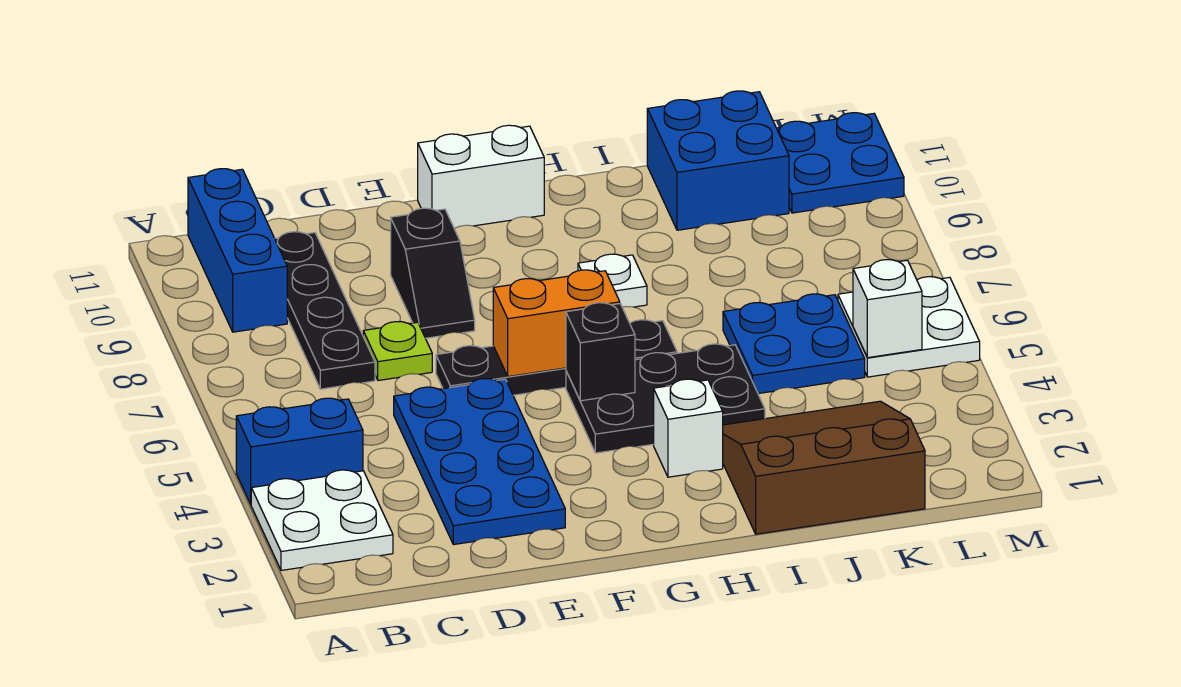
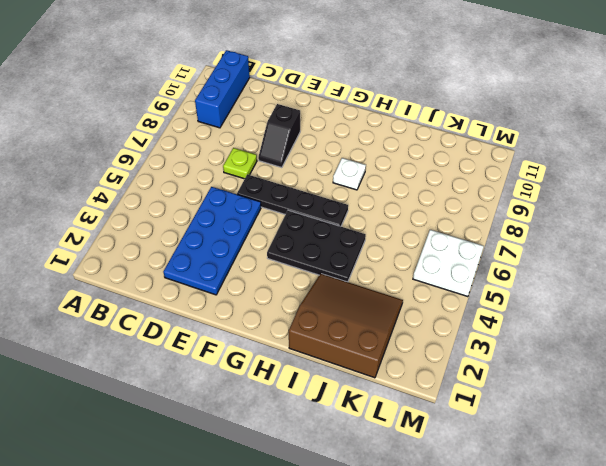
none -> white plate A2:B3 level 1
none -> blue brick A4:B4 level 1
none -> black plate C7:C10 level 1

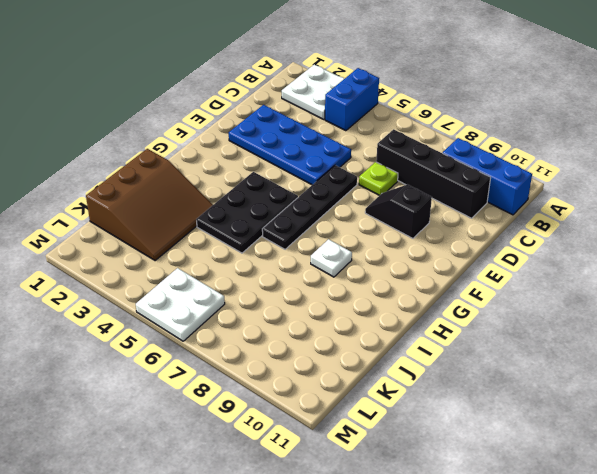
black brick C7:C10 level 1 -> black plate C7:C10 level 1
none -> white brick F11:G11 level 1
none -> white brick H3 level 1
none -> blue plate J5:K6 level 1

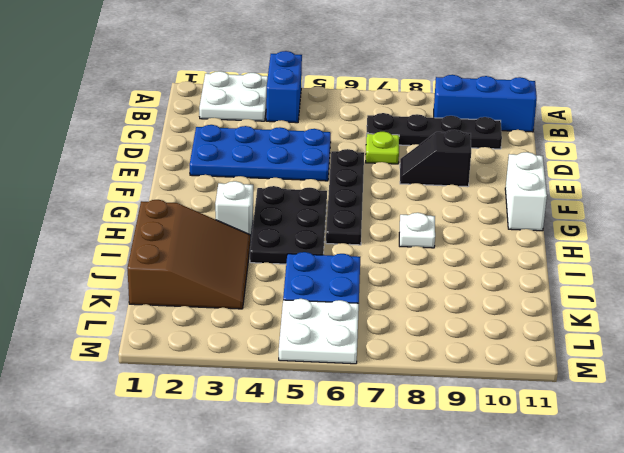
none -> blue brick J10:K11 level 1
none -> blue plate L10:M11 level 1
none -> orange brick F6:G6 level 2

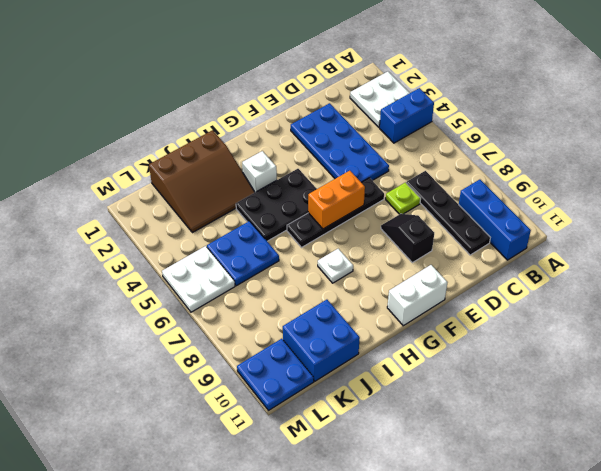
none -> black brick G5 level 2
none -> white brick L5 level 2

